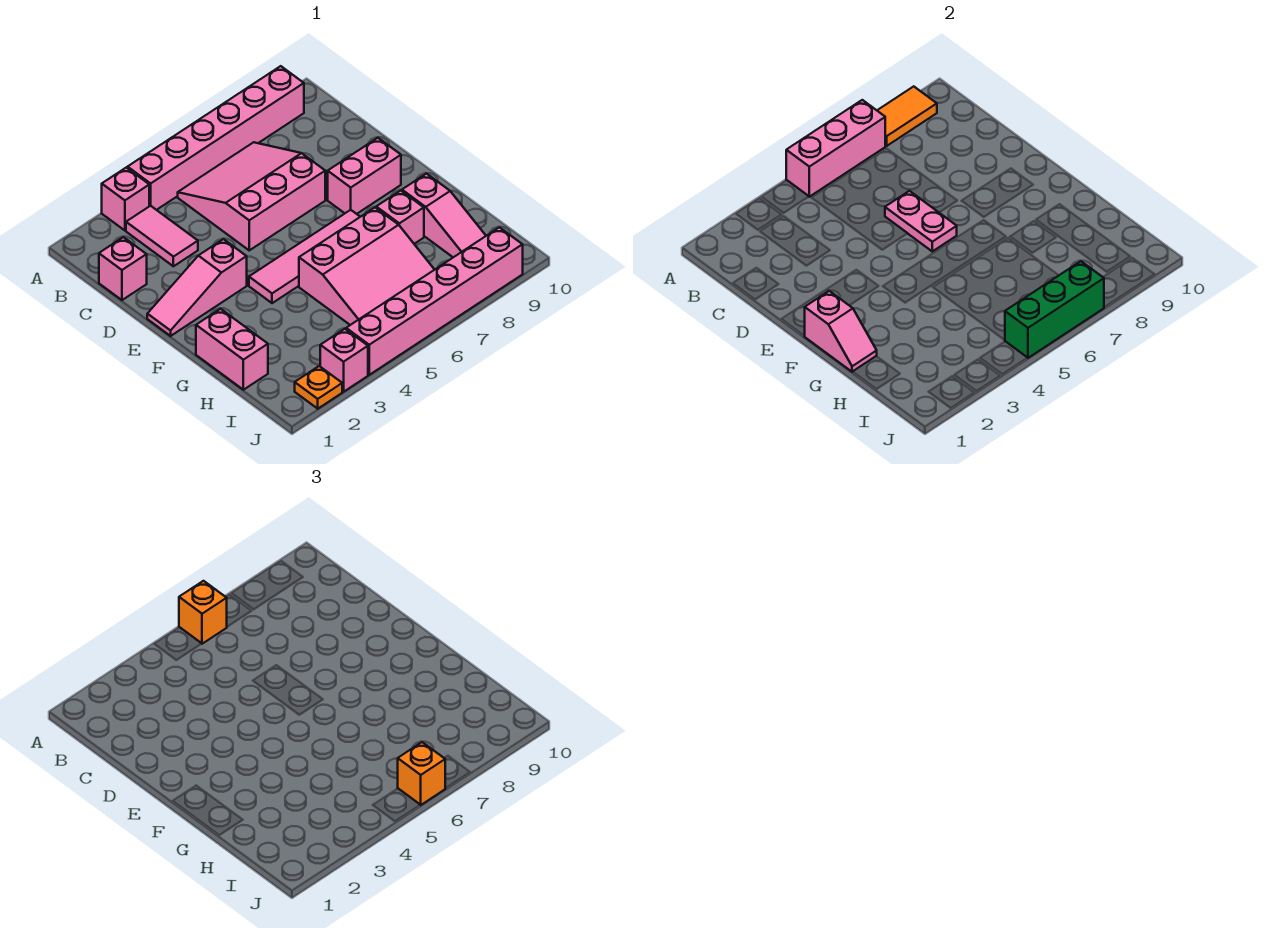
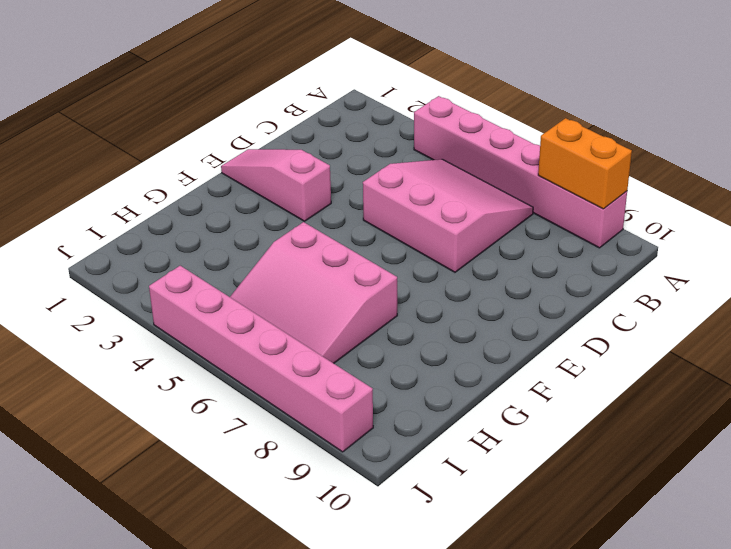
orange brick A8:A9 level 2 -> orange tile A8:A9 level 2
none -> pink brick A3 level 1
none -> pink tile B3:C3 level 1
none -> pink brick C1 level 1

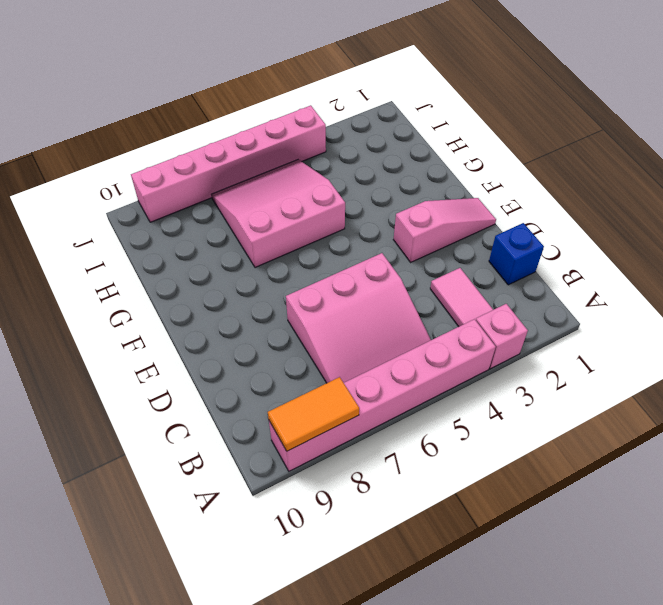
blue brick C1 level 1 -> pink brick C1 level 1
none -> pink brick E8:E9 level 1
none -> pink tile F4:F7 level 1
none -> pink brick G1:H1 level 1

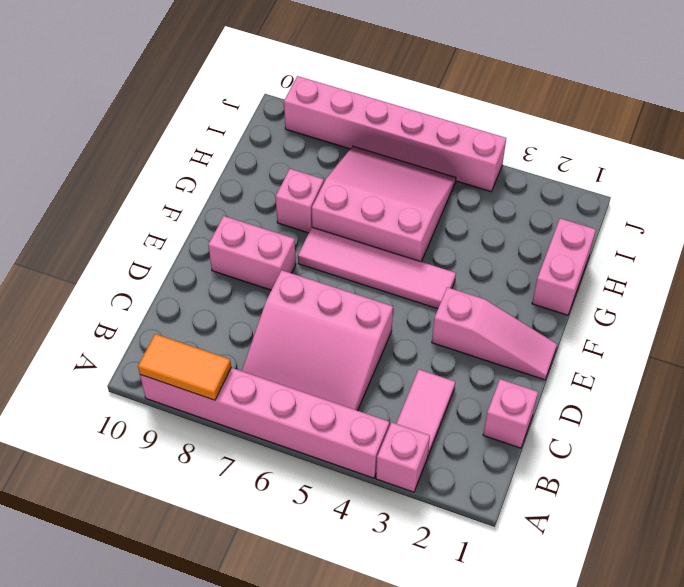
none -> pink slope G9:I9 level 1 top G
none -> orange plate J2 level 1
none -> pink brick J3 level 1

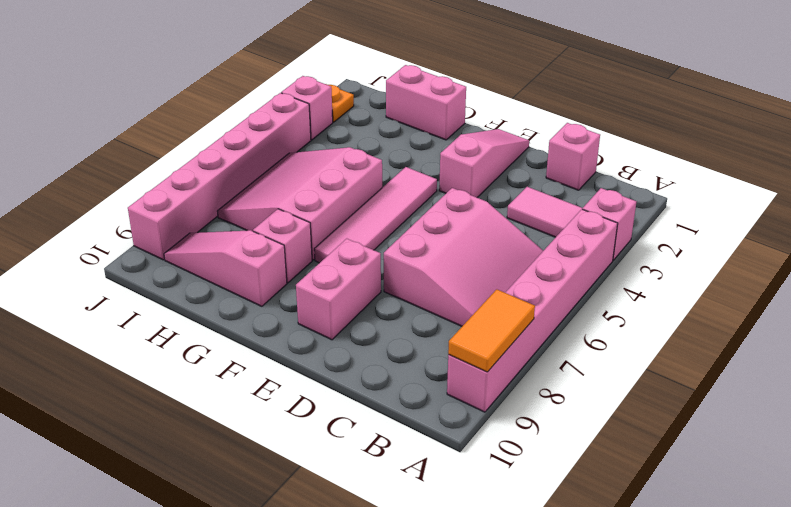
none -> pink brick A5:A7 level 2
none -> pink plate D6:E6 level 2
none -> pink slope F1:G1 level 2 top F

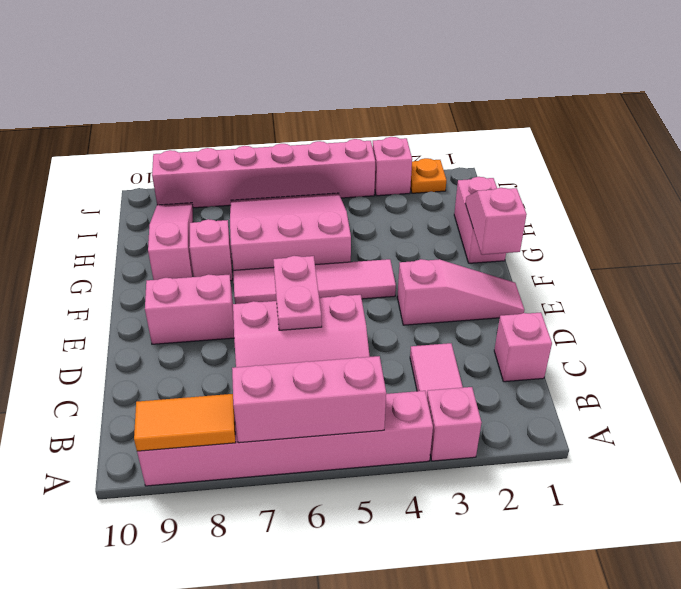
none -> green brick J5:J7 level 2
none -> orange brick A6 level 3
none -> orange brick J6 level 3

